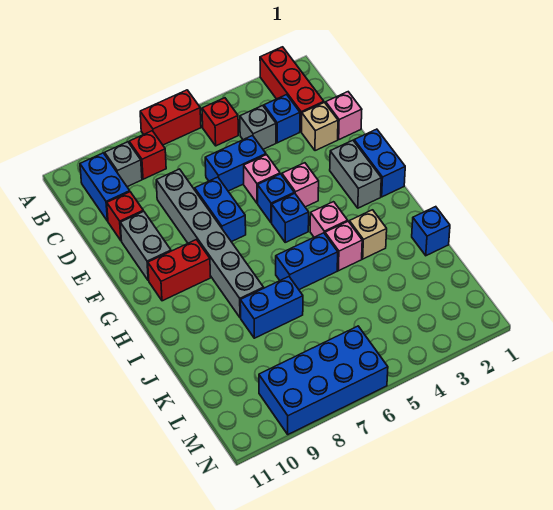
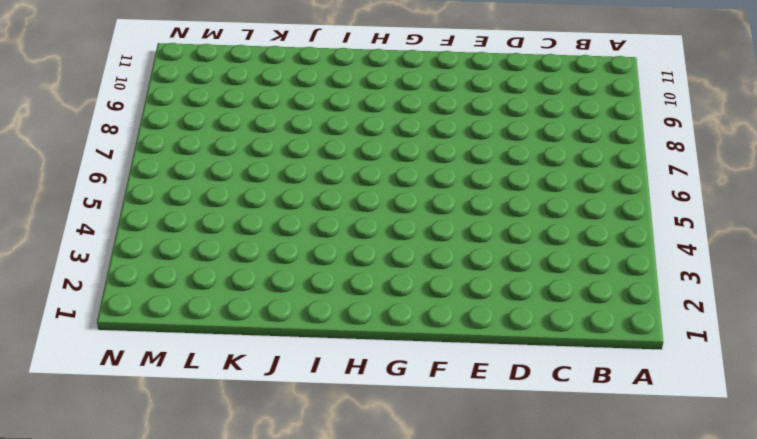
none -> red brick A2:C2 level 1
none -> red brick A6:A7 level 1
none -> red brick B5 level 1

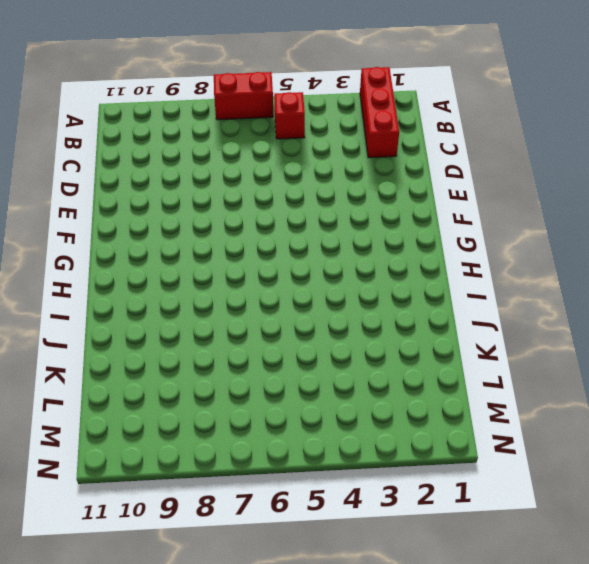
none -> red brick B8 level 1
none -> grey brick B9 level 1
none -> blue brick B10:C10 level 1

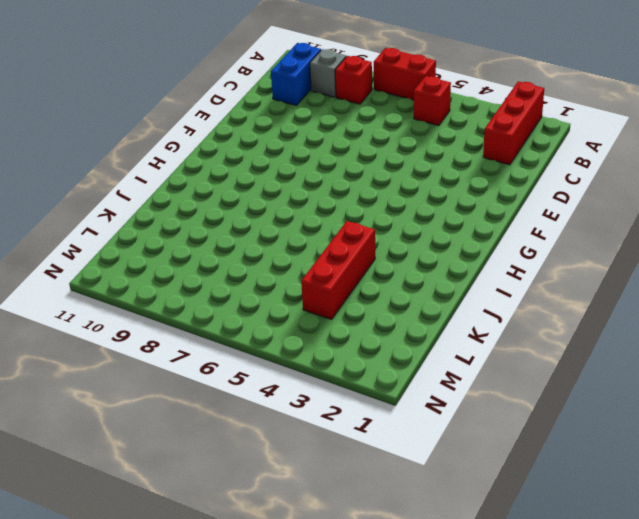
red brick J4:L4 level 1 -> none
none -> blue brick C3 level 1
none -> grey brick C4 level 1
none -> pink brick D1 level 1

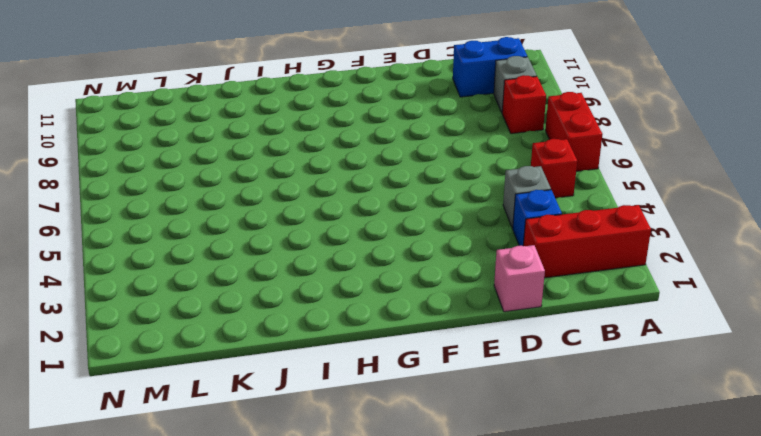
none -> tan brick D2 level 1
none -> blue brick D5:D6 level 1
none -> grey brick D8:I8 level 1

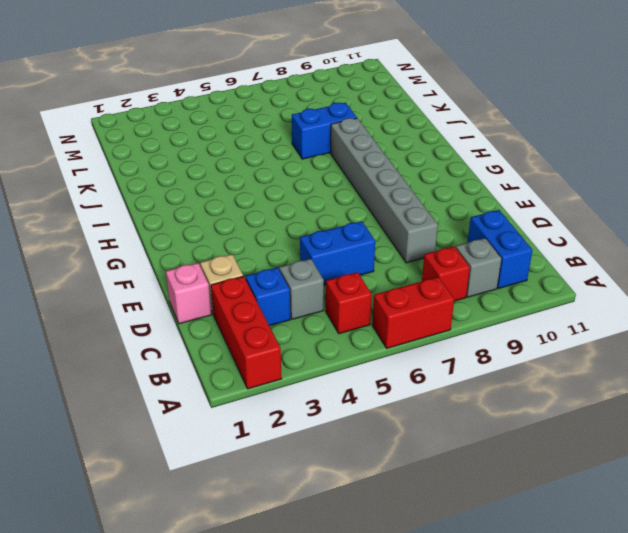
none -> red brick D10 level 1
none -> pink brick E5 level 1
none -> blue brick E7:F7 level 1

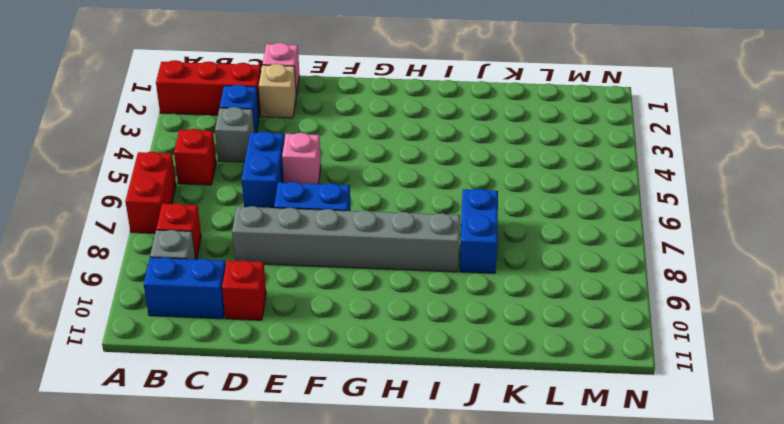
none -> grey brick E10:F10 level 1
none -> blue brick F1:G1 level 1
none -> grey brick F2:G2 level 1

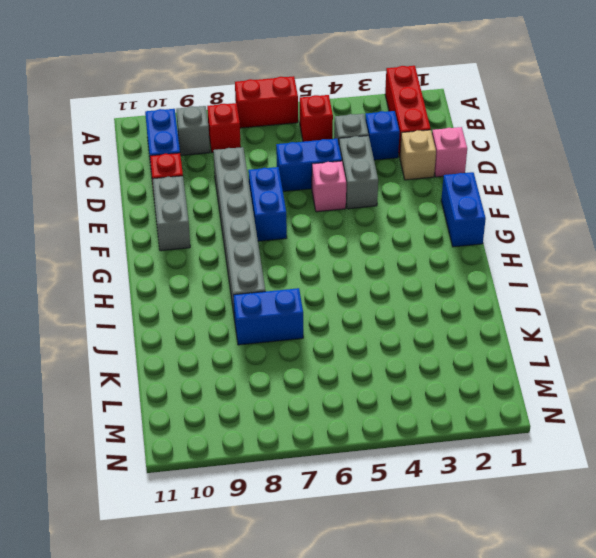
grey brick D4:E4 level 1 -> grey brick F2:G2 level 1
none -> pink brick F4 level 1
none -> blue brick F5 level 1
none -> blue brick G5 level 1

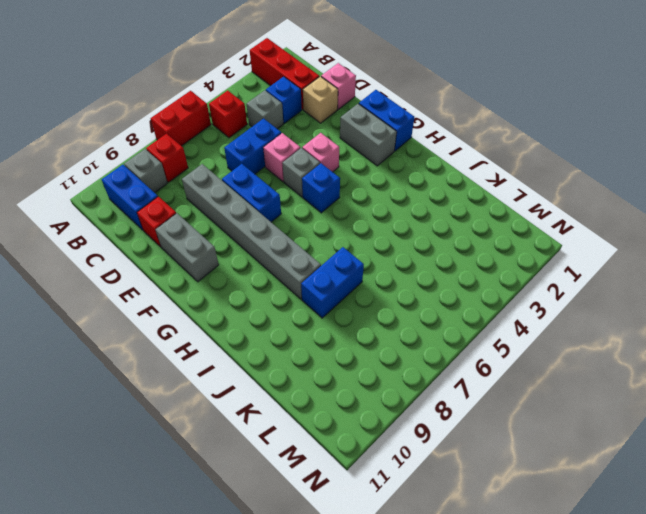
grey brick F5 level 1 -> blue brick F5 level 1
none -> red brick G9:G10 level 1
none -> pink brick H4 level 1
none -> tan brick I3 level 1

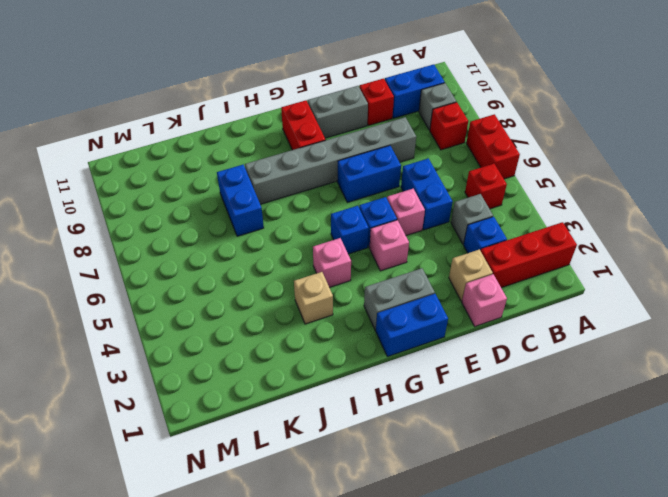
none -> pink brick I4 level 1
none -> blue brick I5:I6 level 1
none -> blue brick J1 level 1

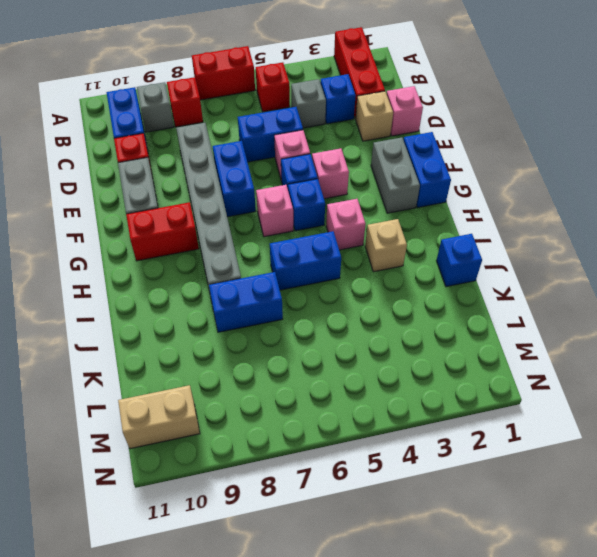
pink brick G6 level 1 -> pink brick I4 level 1
tan brick M10:M11 level 1 -> none
none -> blue brick M6:N9 level 1

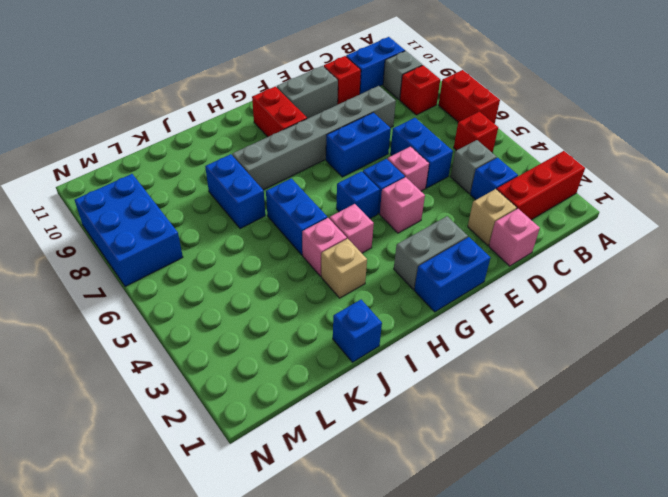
blue brick M7:N9 level 1 -> blue brick M6:N9 level 1

